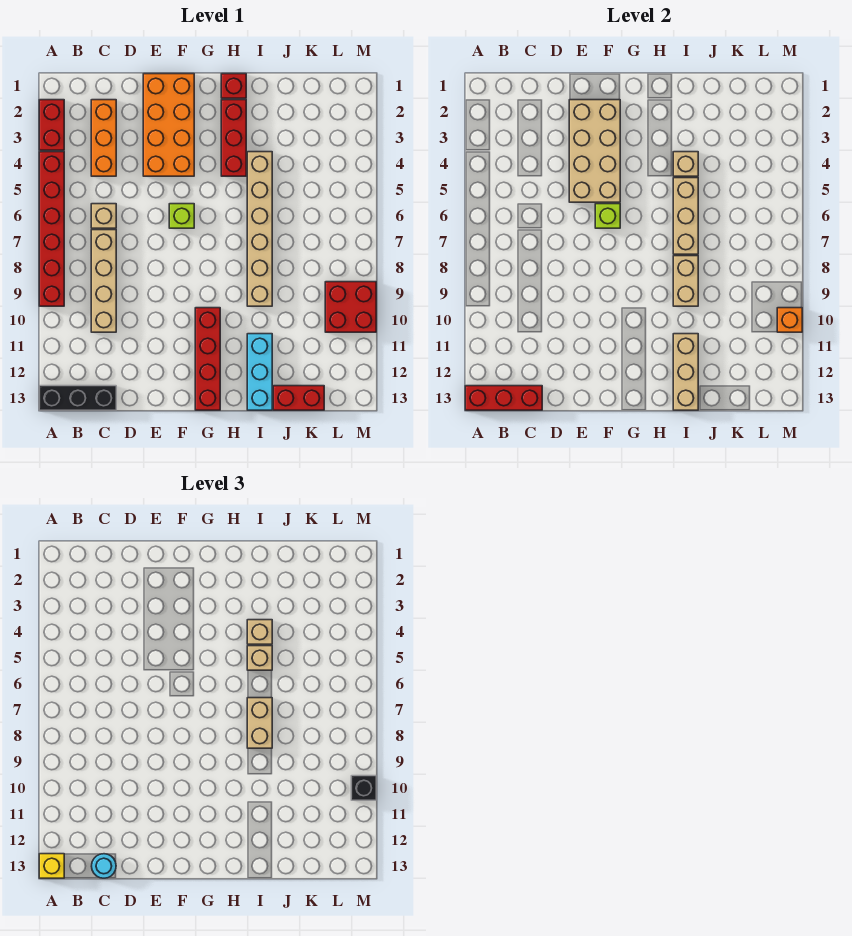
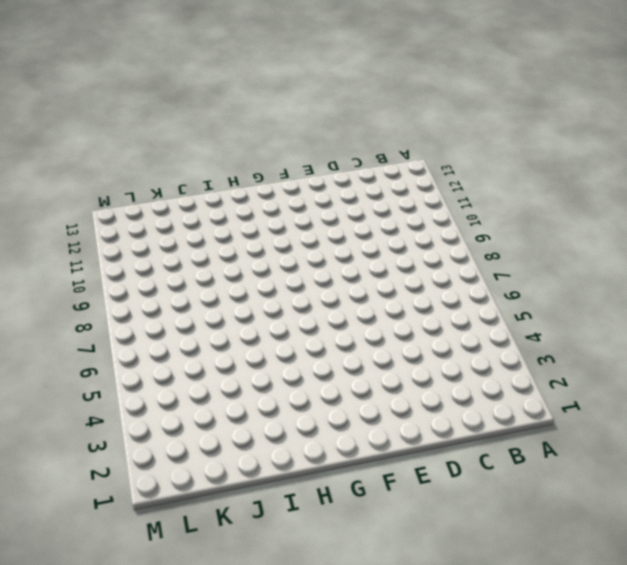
none -> red brick A2:A3 level 1
none -> red brick A4:A9 level 1
none -> black brick A13:C13 level 1

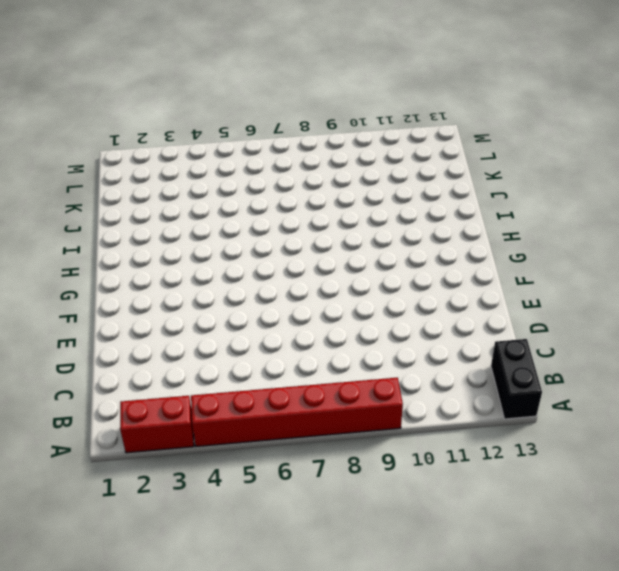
black brick A13:B13 level 1 -> black brick A13:C13 level 1
none -> orange brick C2:C4 level 1
none -> tan brick C6 level 1
none -> tan brick C7:C10 level 1

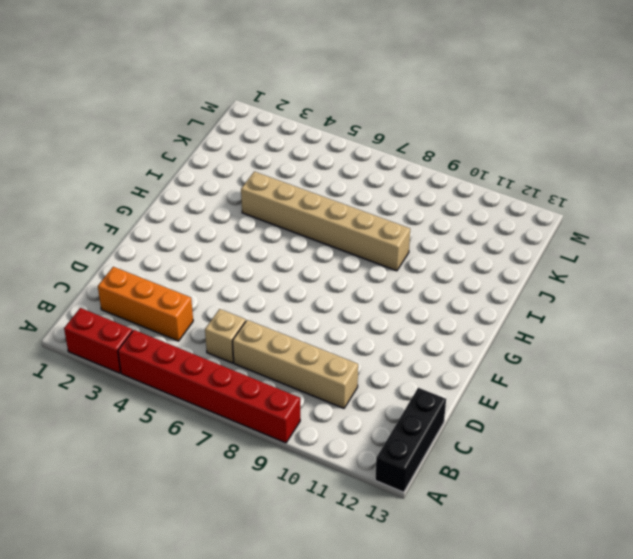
none -> orange brick E1:F4 level 1
none -> lime brick F6 level 1
none -> red brick G10:G13 level 1

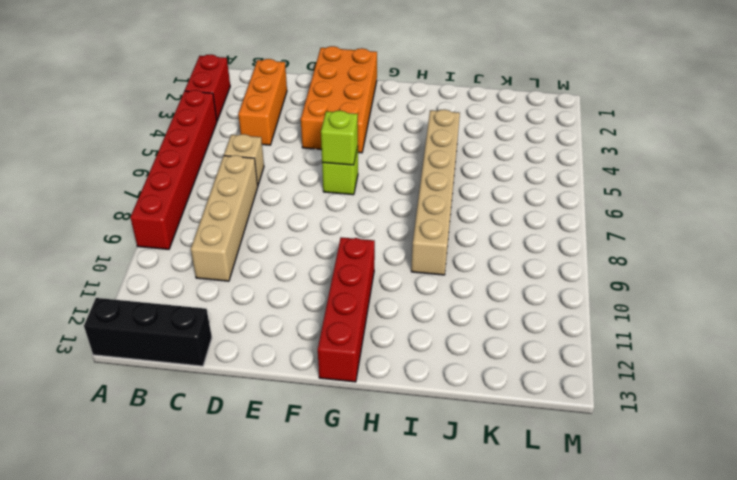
none -> red brick H1 level 1
none -> red brick H2:H4 level 1
none -> cyan brick I11:I13 level 1

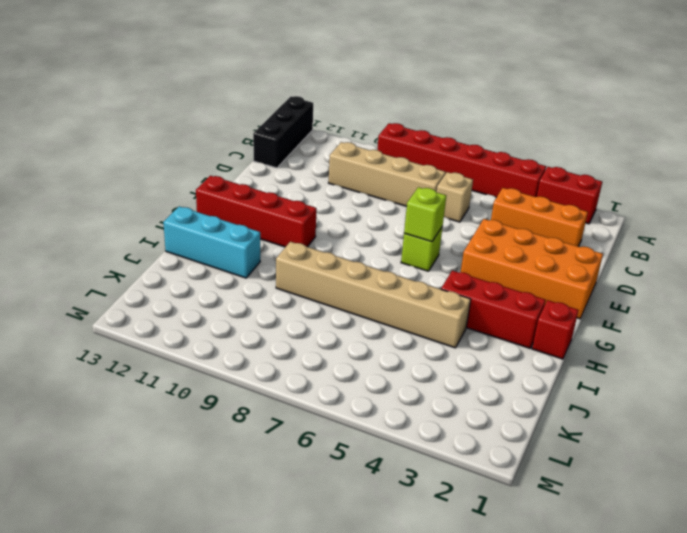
none -> red brick J13:K13 level 1
none -> red brick L9:M10 level 1
none -> red brick A13:C13 level 2

